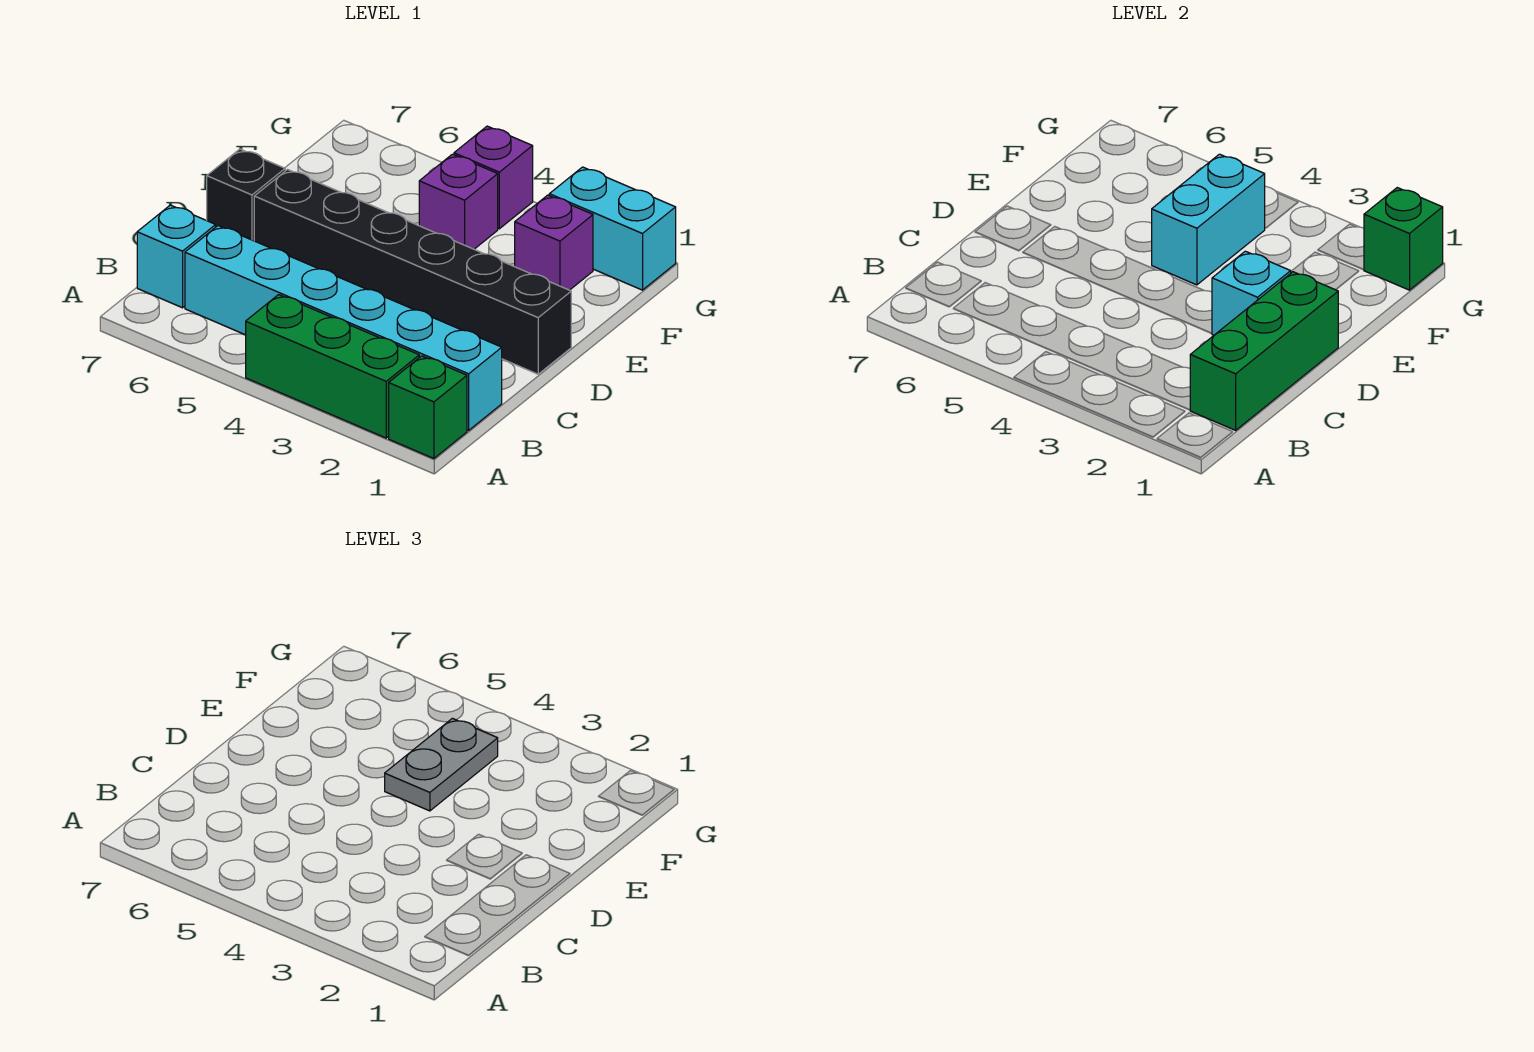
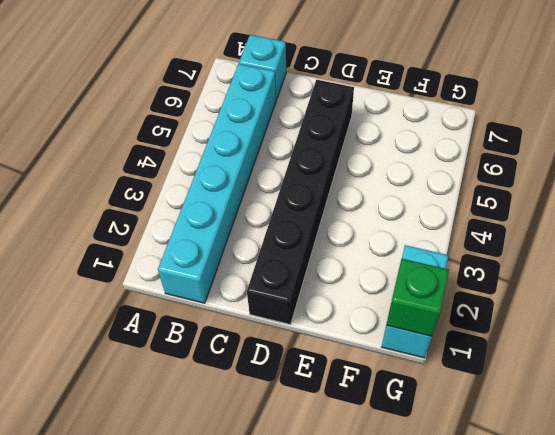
none -> green brick A1 level 1
none -> green brick A2:A4 level 1
none -> black brick D7 level 1

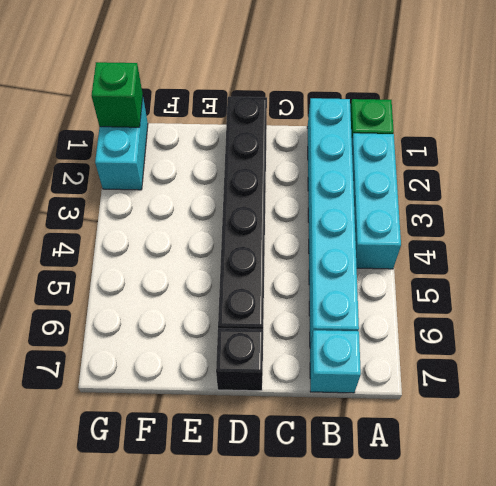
cyan brick A2:A4 level 1 -> green brick A2:A4 level 1
none -> purple brick F2 level 1
none -> purple brick F4 level 1
none -> purple brick G4 level 1

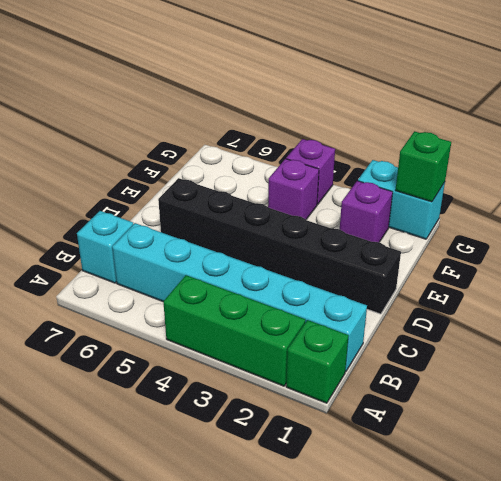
none -> black brick D7 level 1
none -> green brick B1:D1 level 2
none -> cyan brick D2 level 2

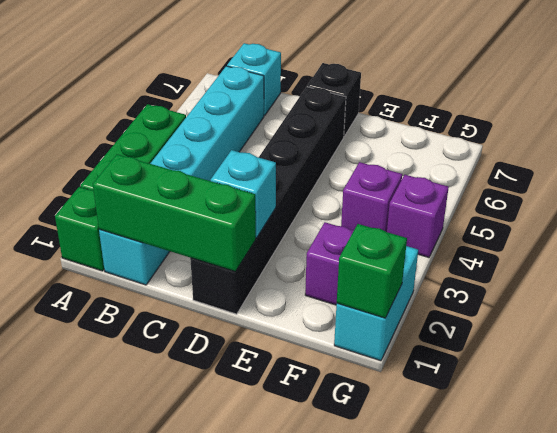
none -> cyan brick E4:F4 level 2
none -> grey plate E4:F4 level 3

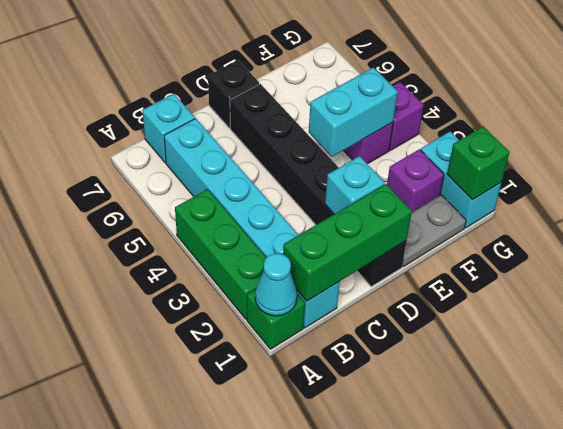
cyan cone A1 level 2 -> none
grey plate E1:F1 level 1 -> grey plate E4:F4 level 3

